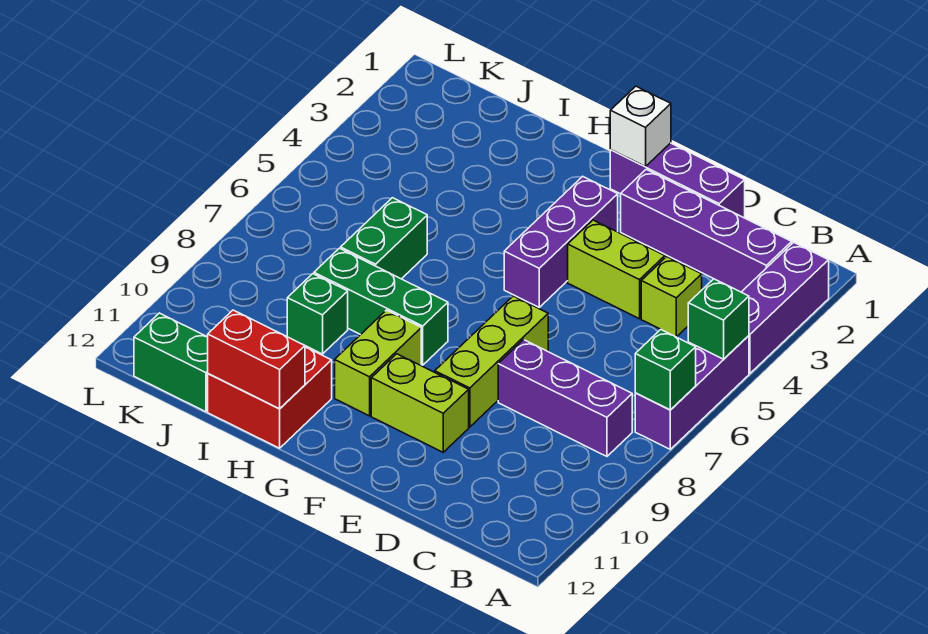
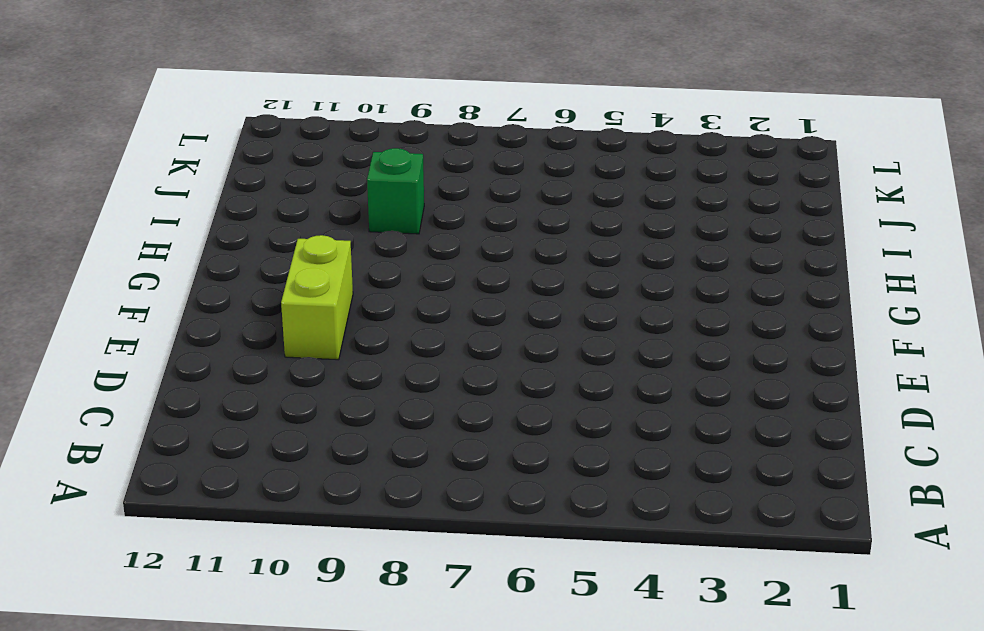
none -> purple brick A2:A4 level 1
none -> purple brick A5:A7 level 1
none -> purple brick B2:E2 level 1

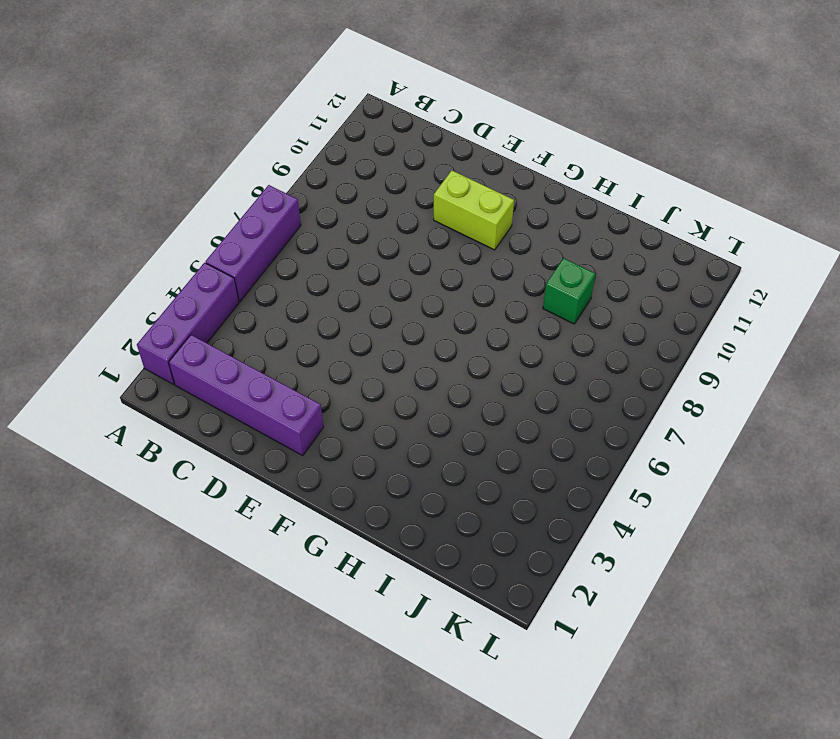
none -> purple brick B8:D8 level 1
none -> lime brick C4 level 1
none -> purple brick D1:F1 level 1

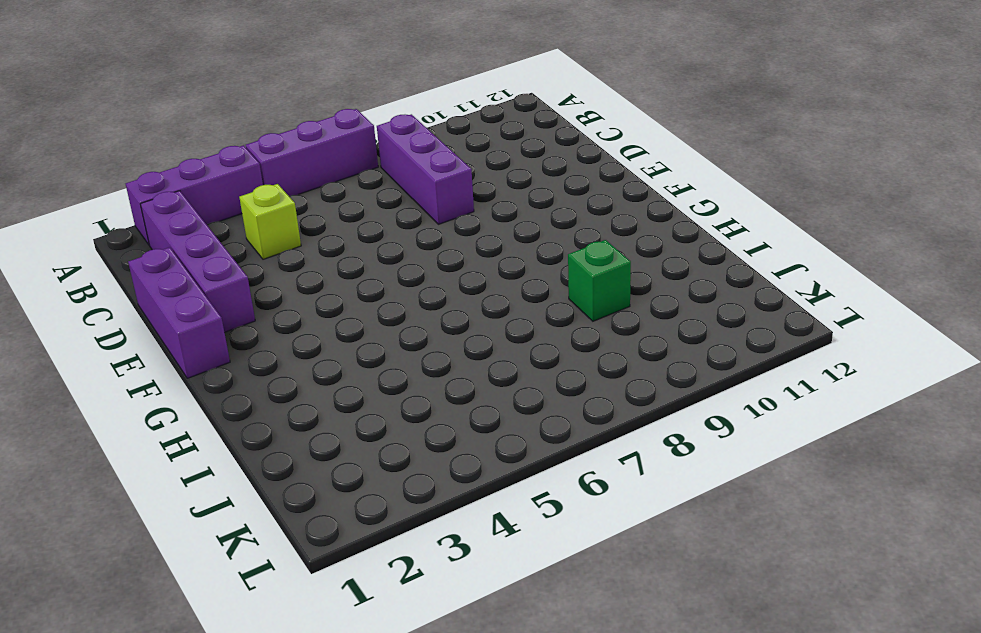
none -> lime brick D4:E4 level 1
none -> lime brick E7:E9 level 1
none -> lime brick E10:F10 level 1

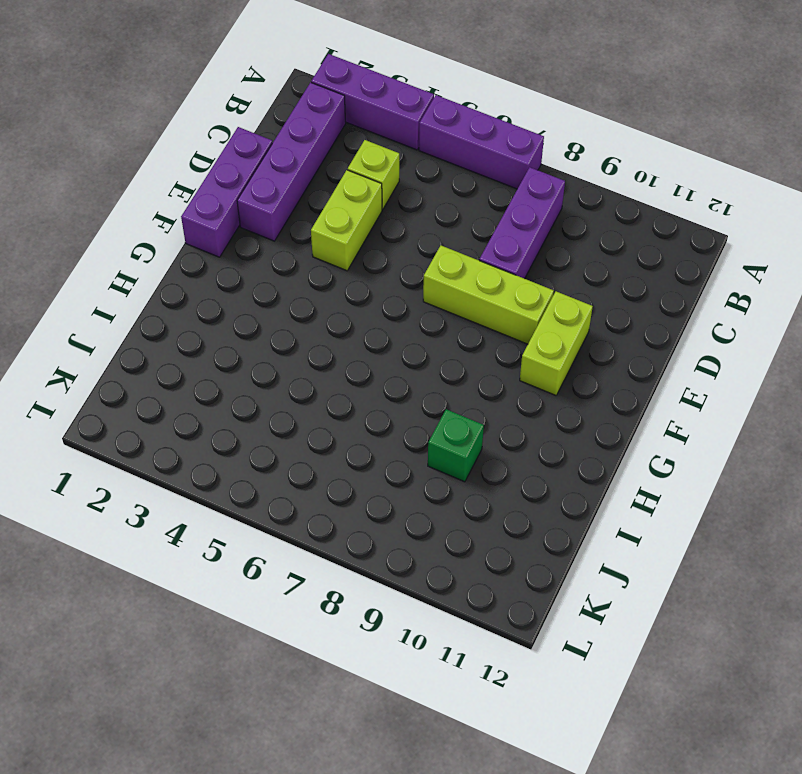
none -> purple brick F3:F5 level 1
none -> green brick G8:I8 level 1
none -> lime brick G9:G10 level 1

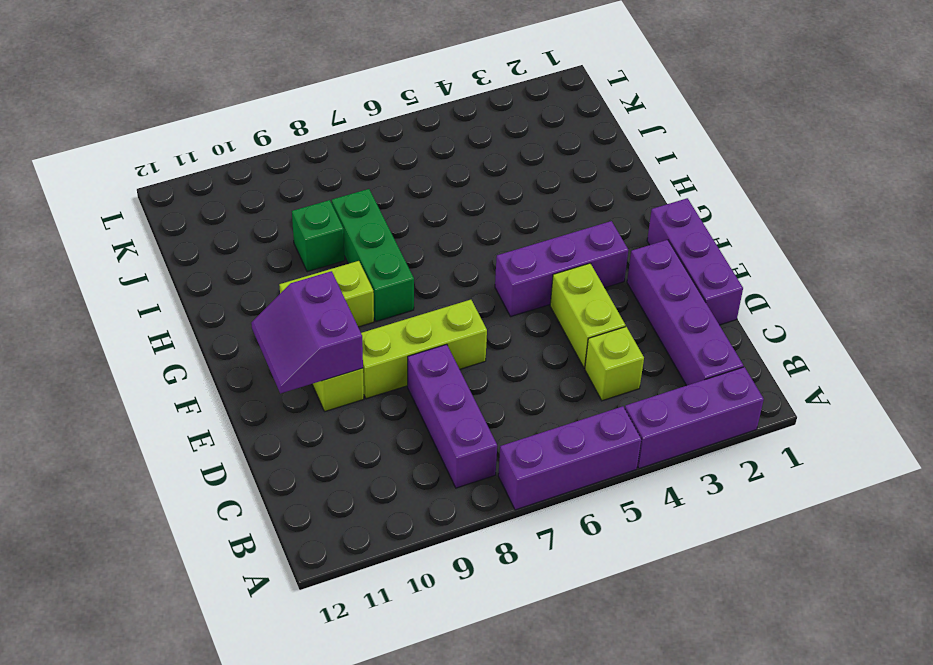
purple slope E10:F11 level 2 top 10 -> none
none -> red brick H11:I12 level 1
none -> green brick I6:I7 level 1
none -> green brick J12:K12 level 1

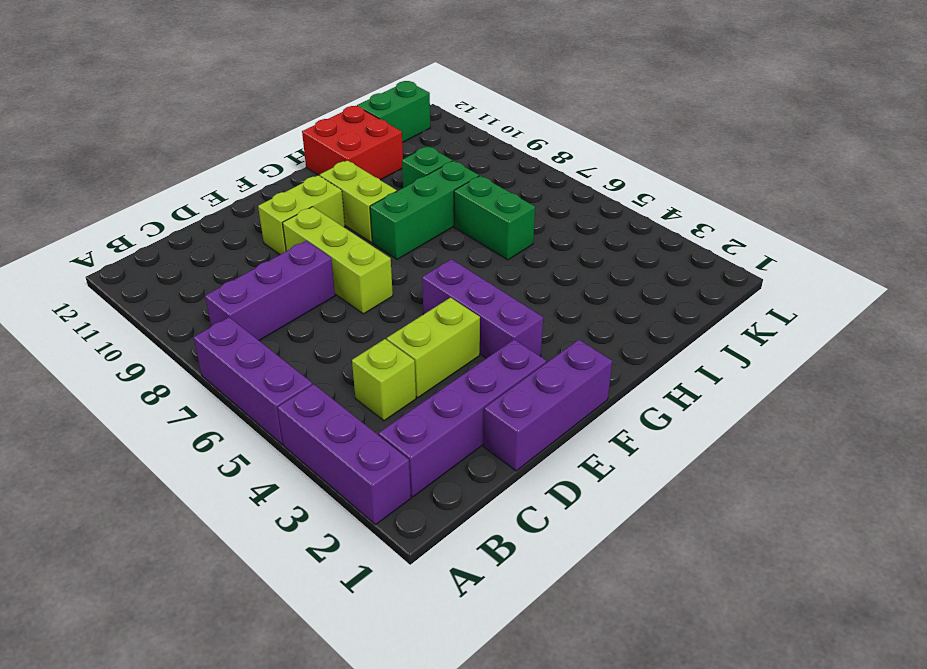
none -> green brick A5 level 2
none -> green brick A7 level 2
none -> white brick F1 level 2

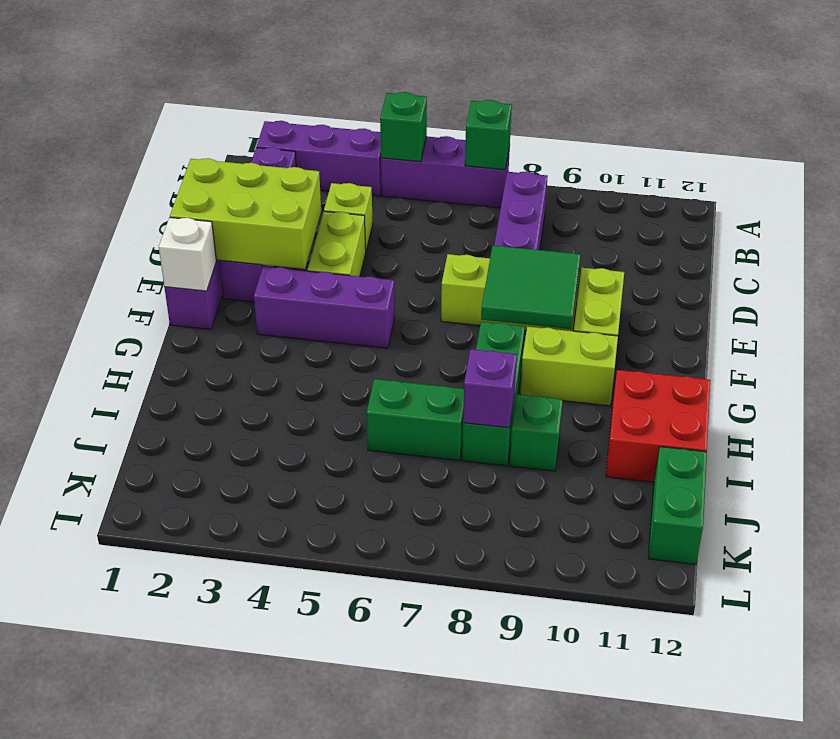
lime brick D1:E3 level 2 -> none
green tile E8:F9 level 2 -> none
purple brick I8 level 2 -> none
none -> red brick H12:I12 level 2

